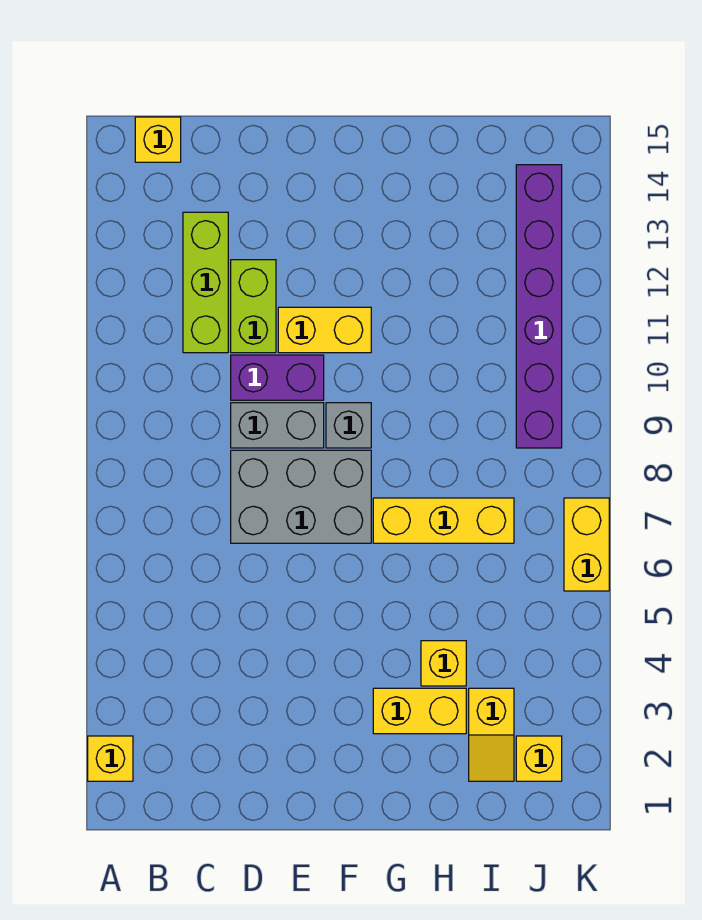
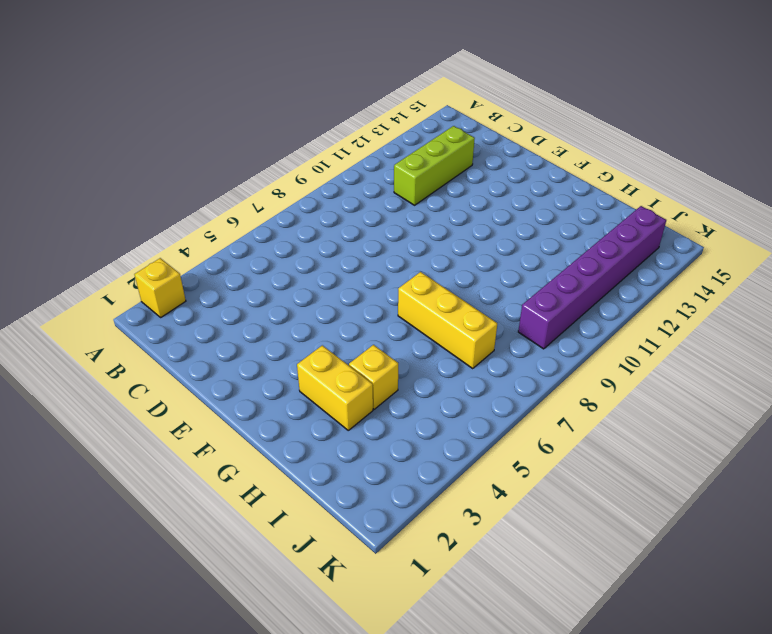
none -> yellow brick B15 level 1
none -> grey brick D7:F8 level 1
none -> grey brick D9:E9 level 1

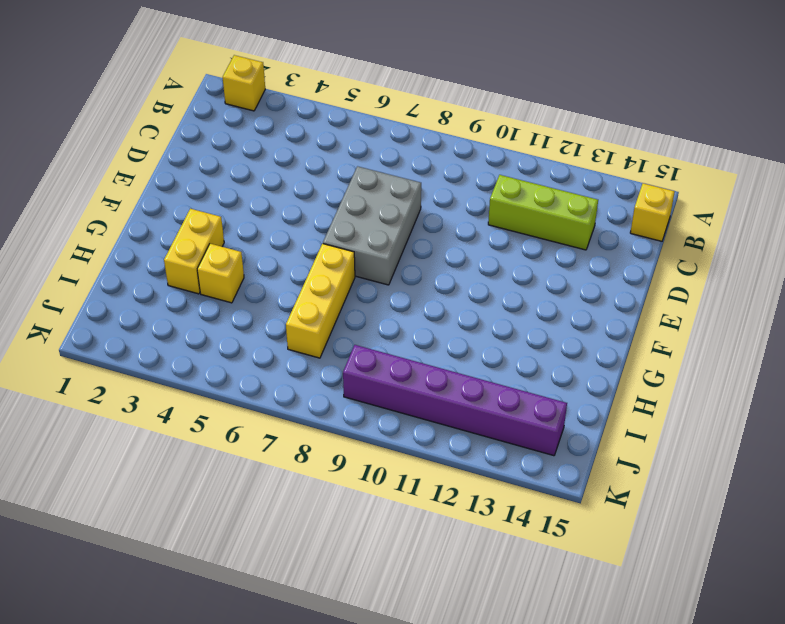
none -> grey brick D9:E9 level 1
none -> purple brick D10:E10 level 1
none -> lime brick D11:D12 level 1

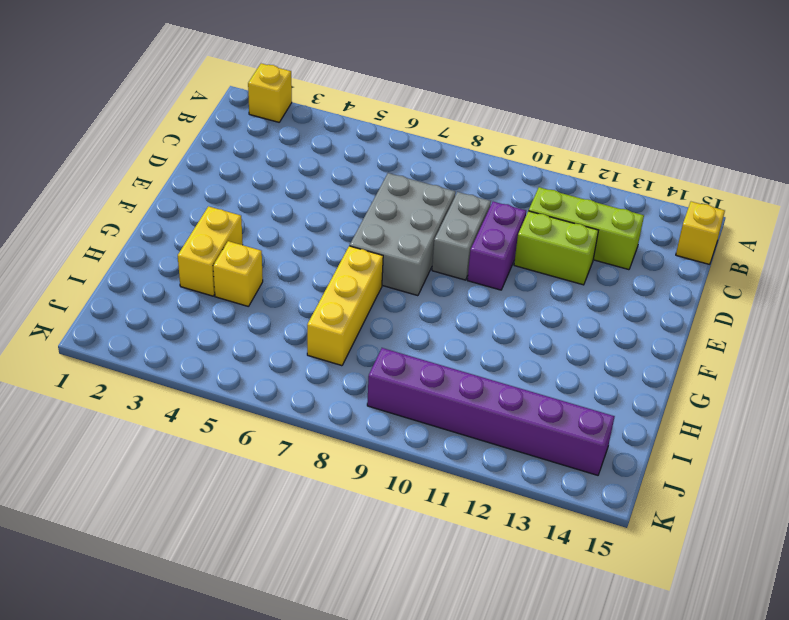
none -> yellow brick E11:F11 level 1
none -> grey brick F9 level 1
none -> yellow slope I2:I3 level 1 top 3

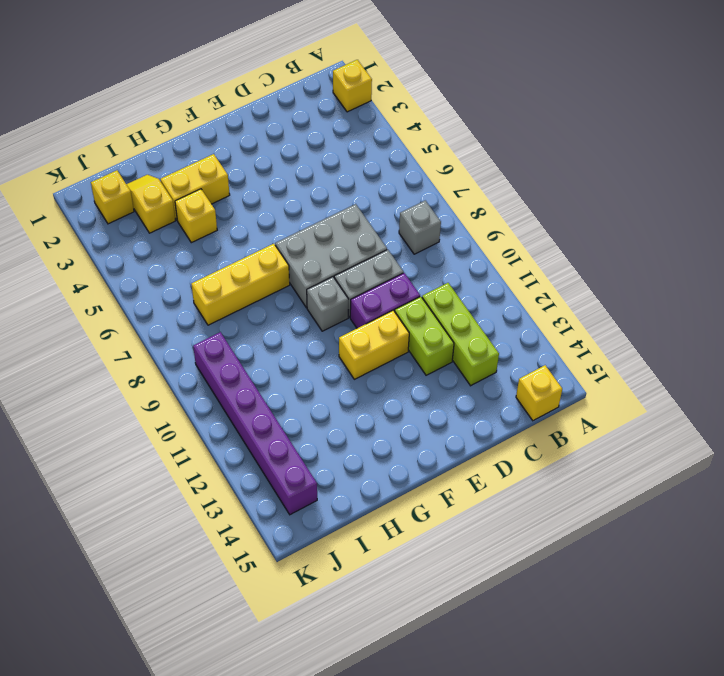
grey brick B8 level 1 -> none
none -> yellow brick K6:K7 level 1

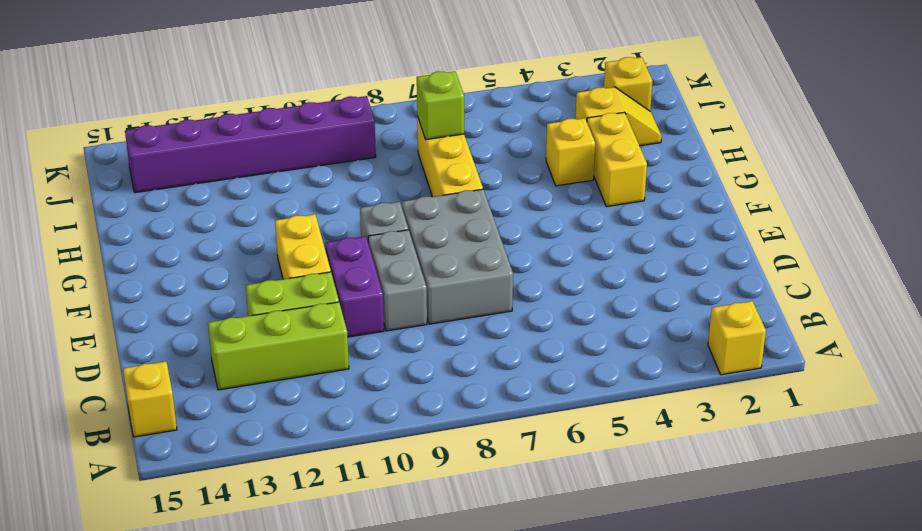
lime brick I7 level 2 -> none
none -> yellow brick K6:K7 level 1

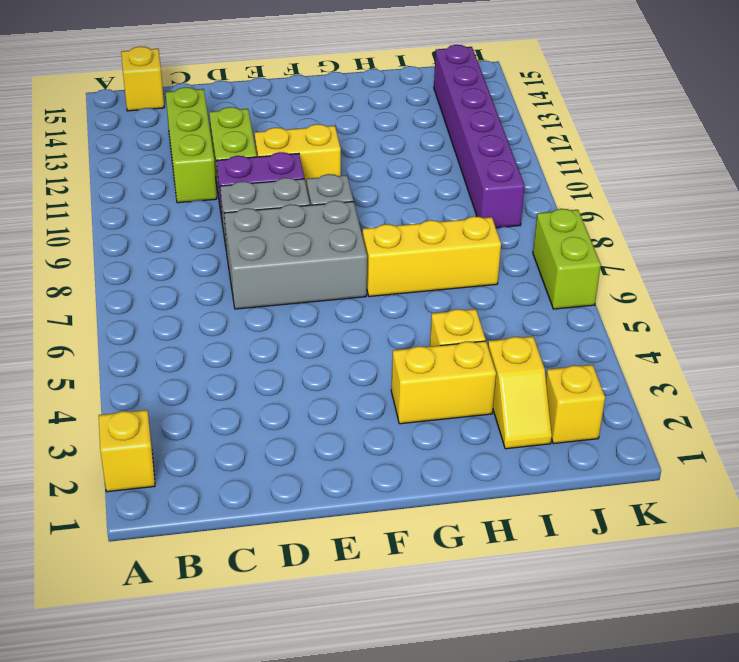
lime brick K6:K7 level 1 -> yellow brick K6:K7 level 1

